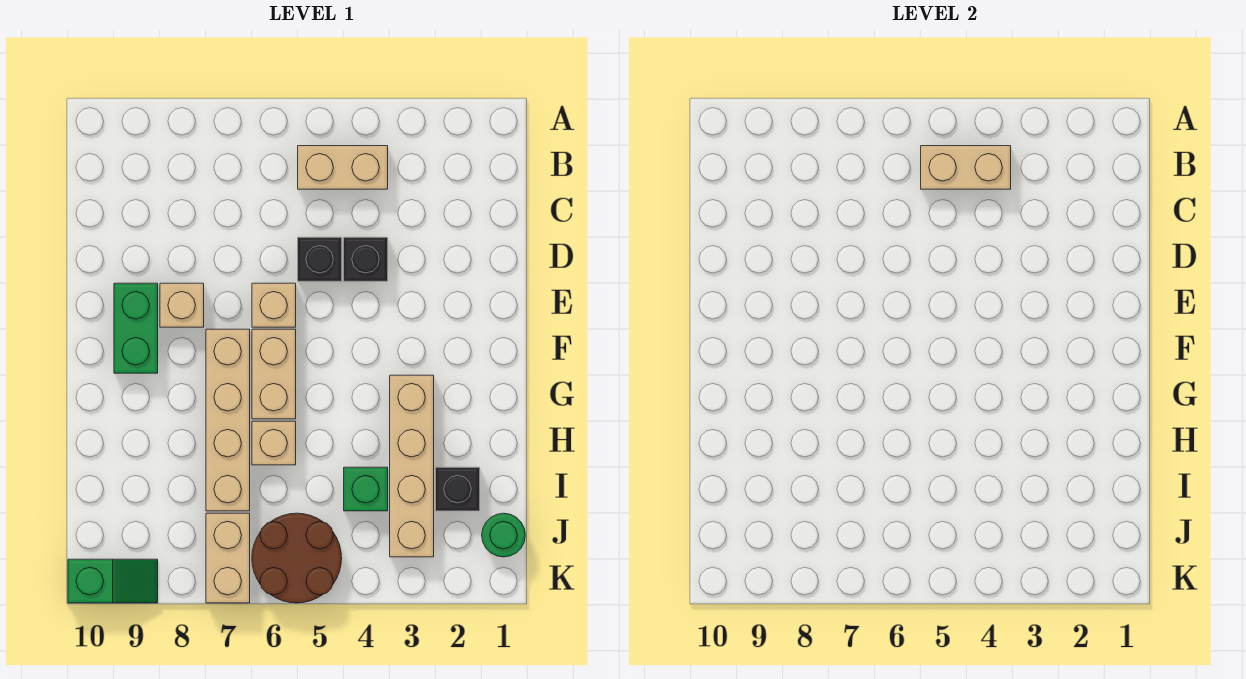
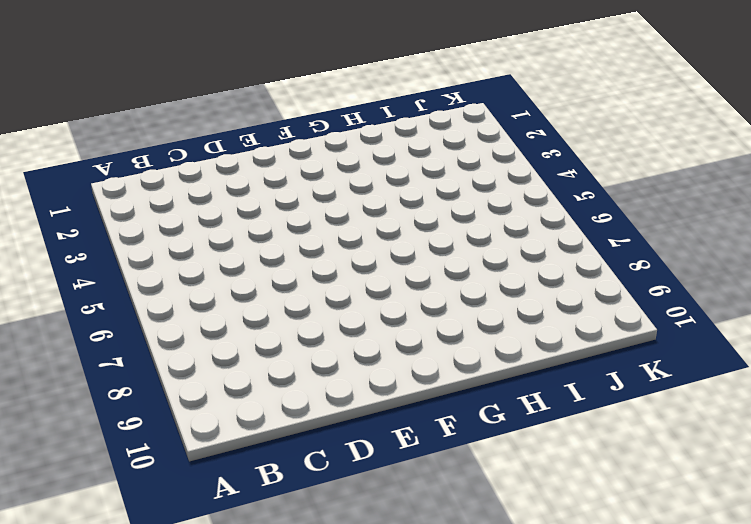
none -> tan brick B4:B5 level 1
none -> black brick D4 level 1
none -> black brick D5 level 1

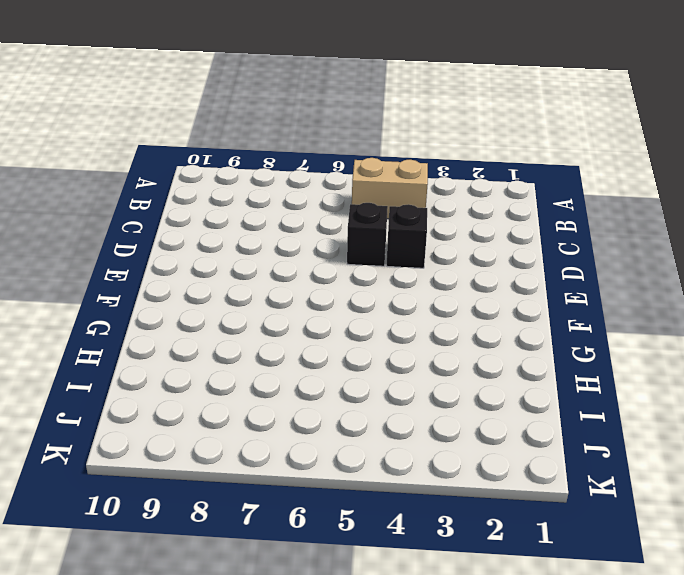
none -> tan brick E6 level 1
none -> tan brick E8 level 1
none -> green brick E9:F9 level 1

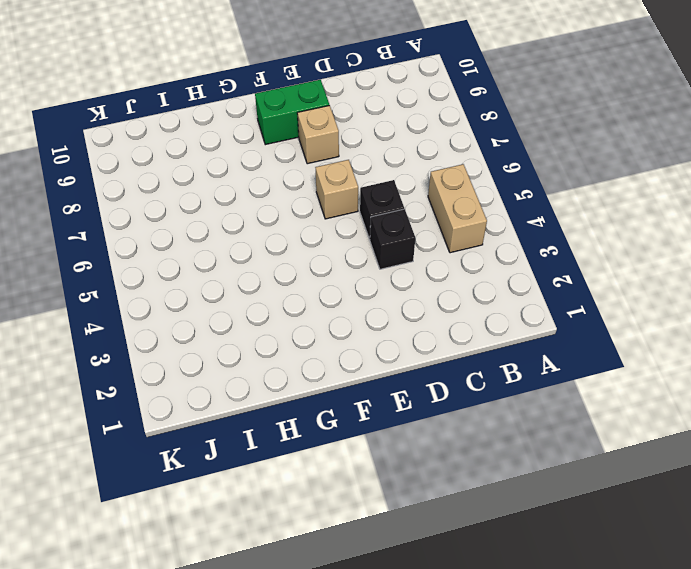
none -> tan brick F6:G6 level 1
none -> tan brick F7:I7 level 1
none -> tan brick G3:J3 level 1

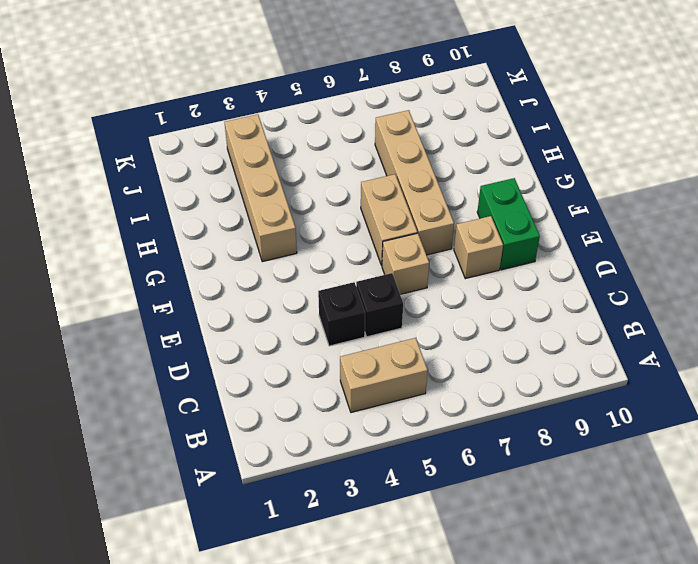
none -> tan brick H6 level 1
none -> black brick I2 level 1
none -> green brick I4 level 1

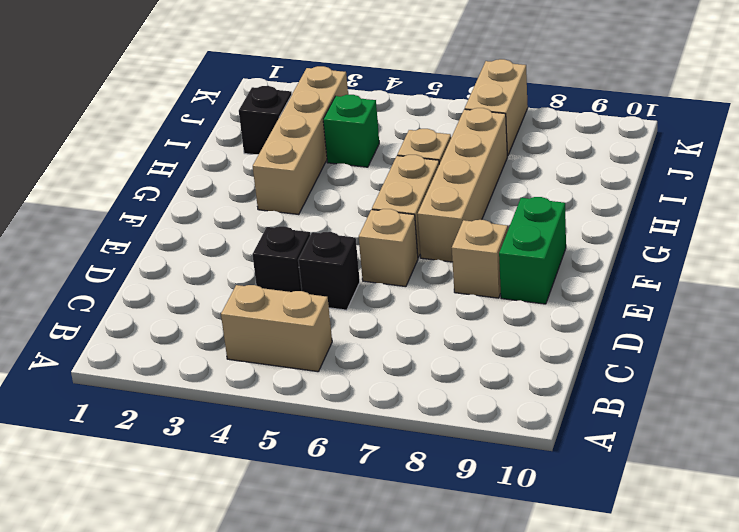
none -> green round brick J1 level 1
none -> brown round brick J5:K6 level 1
none -> green slope K9:K10 level 1 top 10

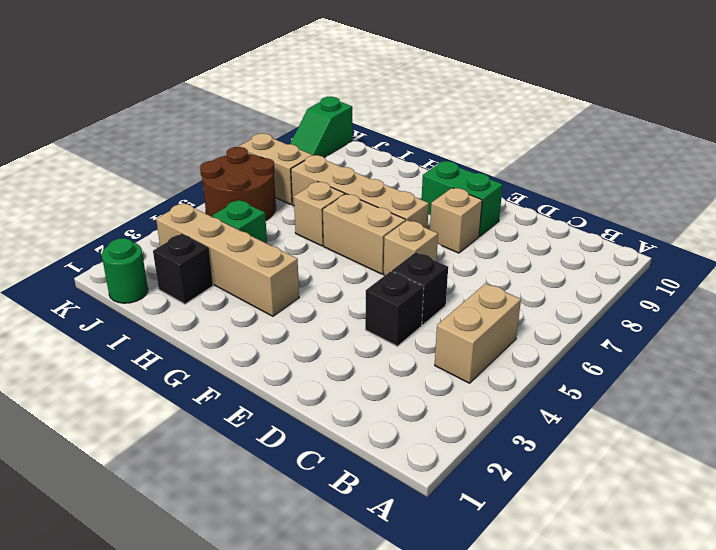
none -> tan brick B4:B5 level 2

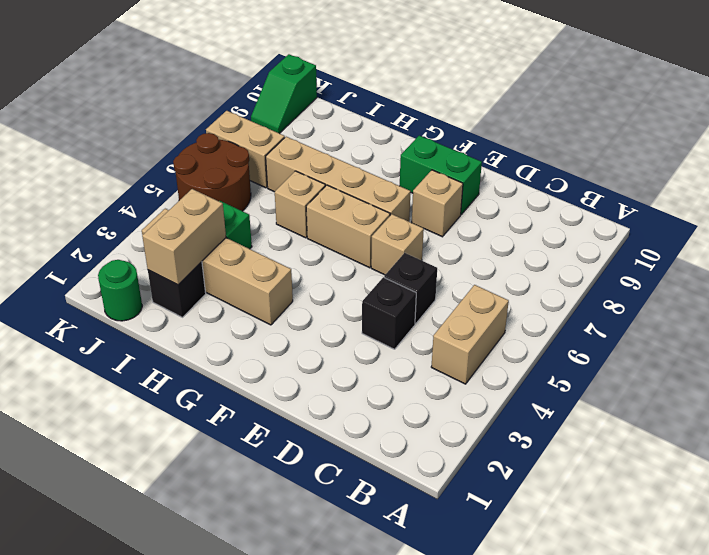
tan brick I2:I3 level 2 -> tan brick B4:B5 level 2

